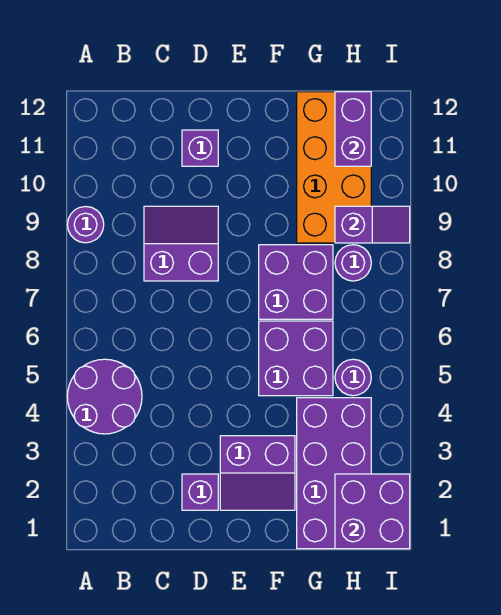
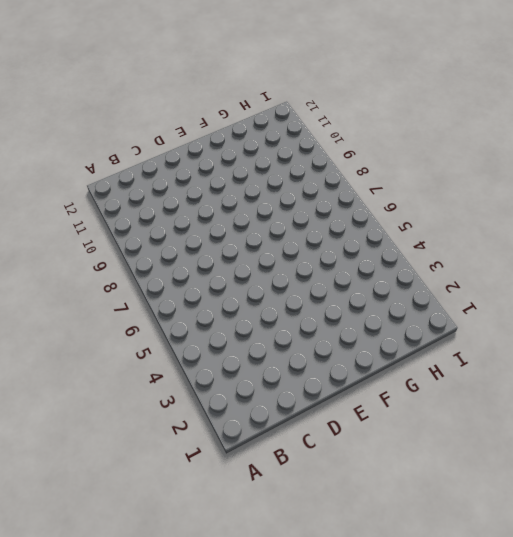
none -> purple round brick A4:B5 level 1
none -> purple round brick A9 level 1
none -> purple slope C8:D9 level 1 top 8

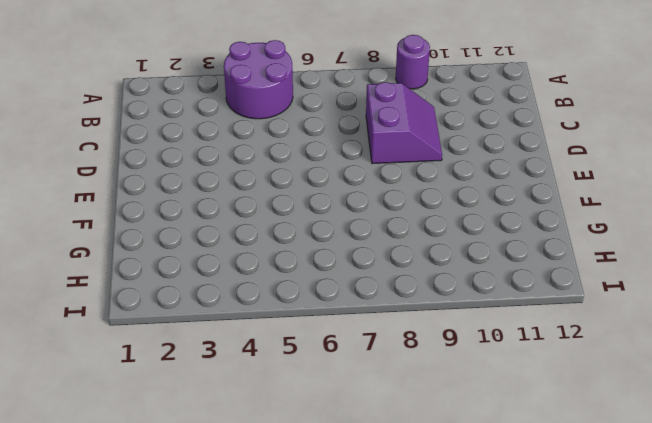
none -> purple brick D2 level 1
none -> purple brick D11 level 1
none -> purple slope E2:F3 level 1 top 3

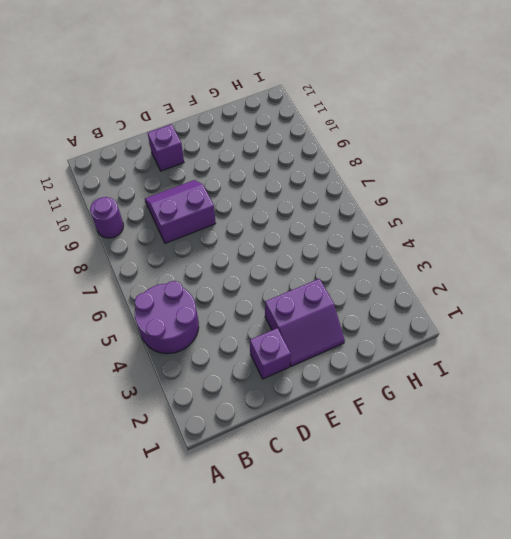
none -> purple brick F5:G6 level 1
none -> purple brick F7:G8 level 1
none -> purple brick G1:H4 level 1

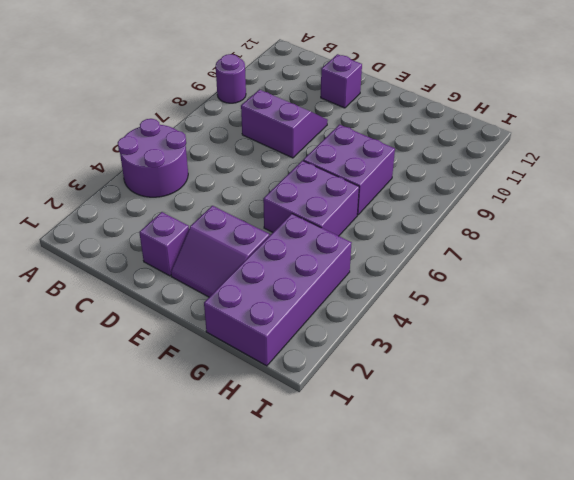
none -> orange brick G9:H12 level 1
none -> purple round brick H5 level 1
none -> purple round brick H8 level 1

